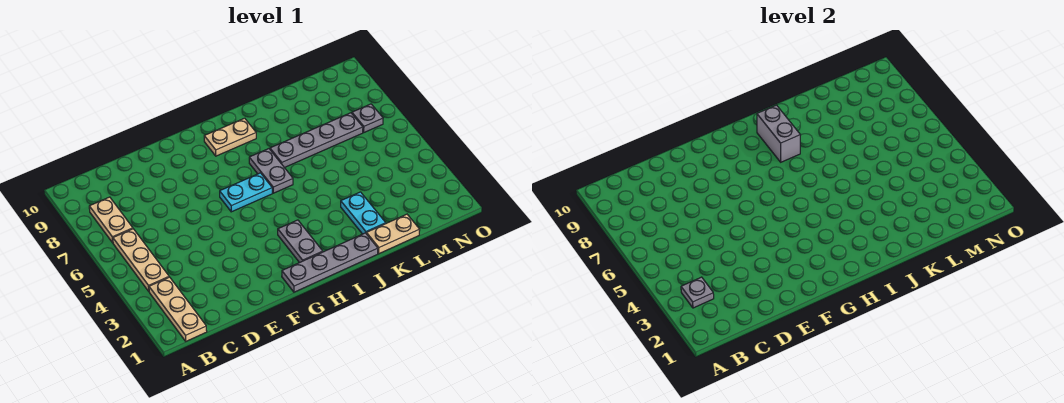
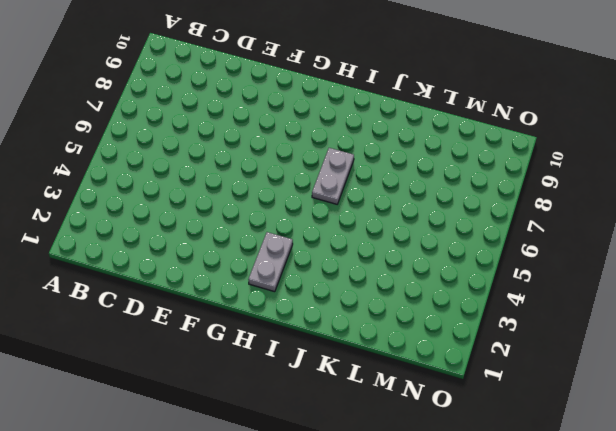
none -> tan plate B1:B3 level 1
none -> tan plate B4:B6 level 1
none -> tan plate B7:B8 level 1

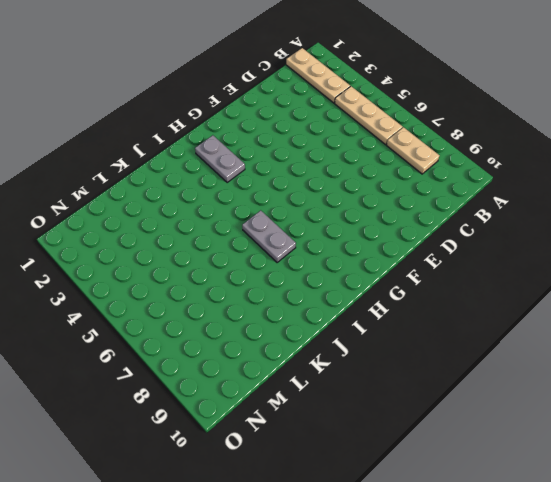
none -> grey plate G1:J1 level 1
none -> cyan plate G6:H6 level 1
none -> tan plate H9:I9 level 1

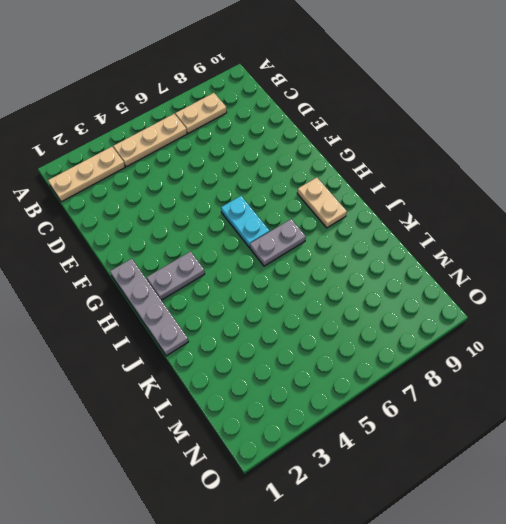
none -> grey plate J7:M7 level 1
none -> tan plate K1:L1 level 1
none -> cyan plate K2:K3 level 1

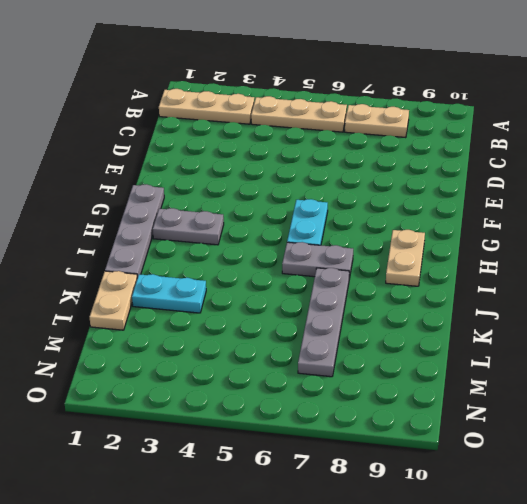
none -> grey plate N7 level 1
none -> grey plate B3 level 2
none -> grey brick I8:I9 level 2

